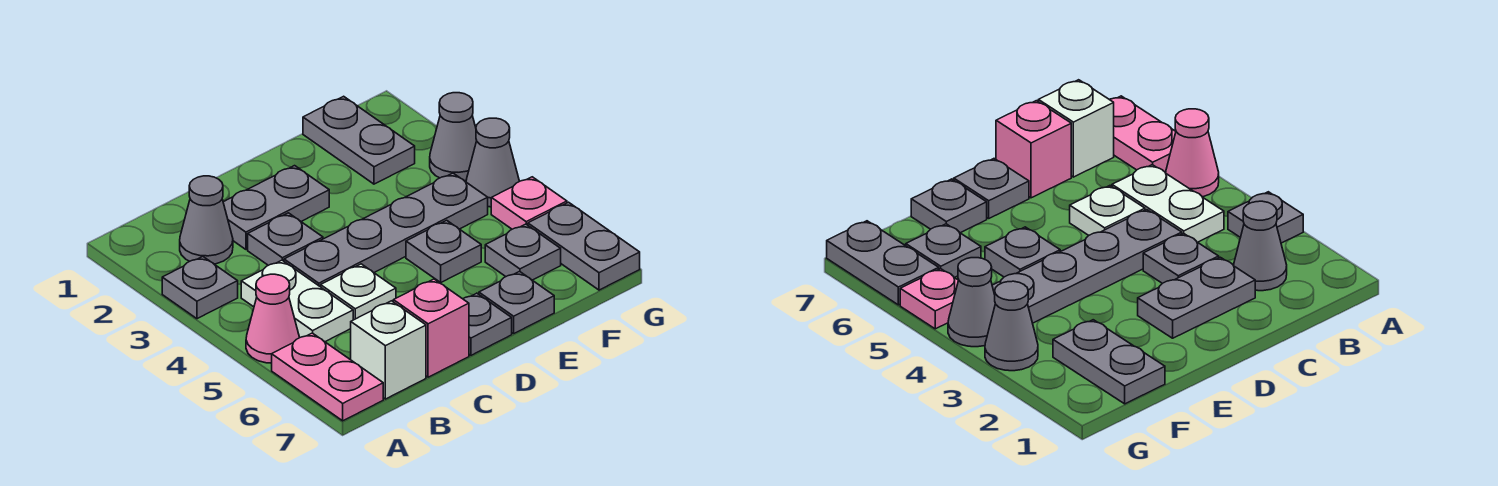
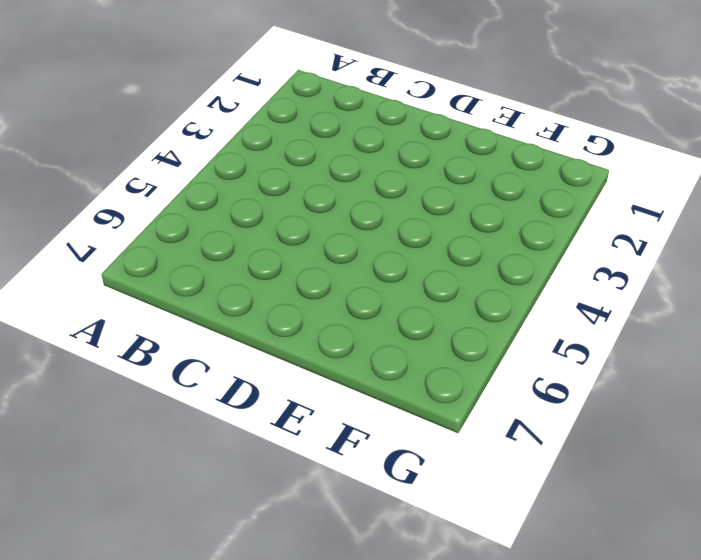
none -> grey plate A3 level 1
none -> pink cone A5 level 1
none -> pink plate A6:A7 level 1

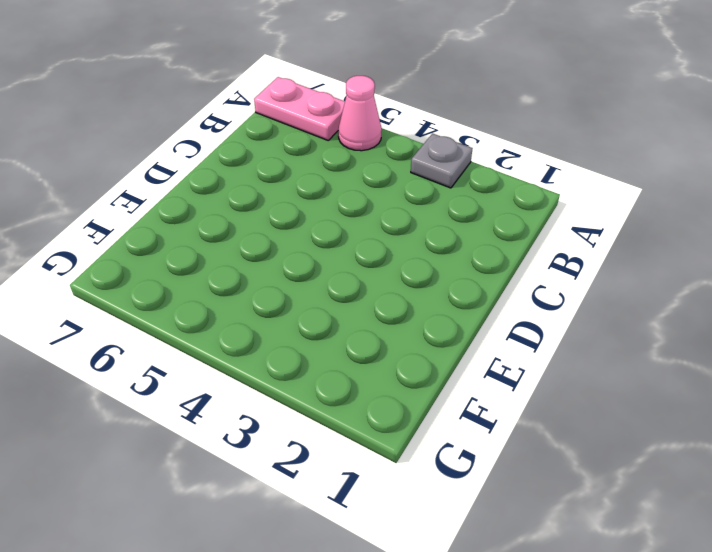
none -> grey cone B2 level 1
none -> white plate B4:B5 level 1
none -> white brick B7 level 1

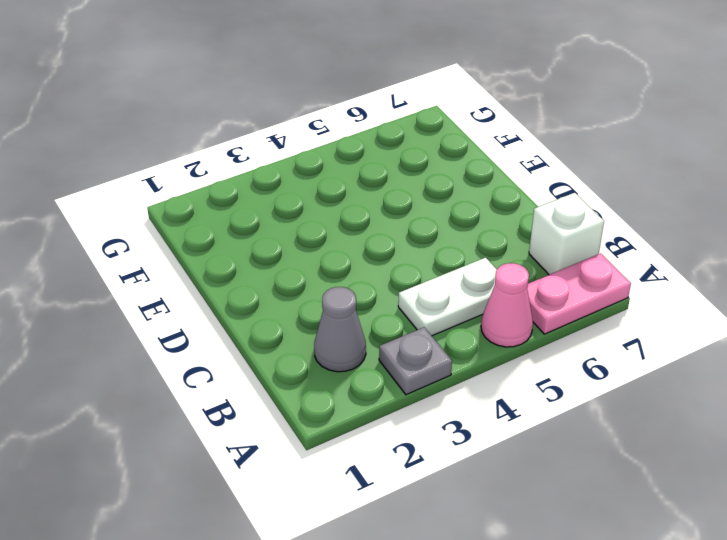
none -> grey plate C2:D2 level 1
none -> grey plate C3 level 1
none -> grey plate C4:F4 level 1

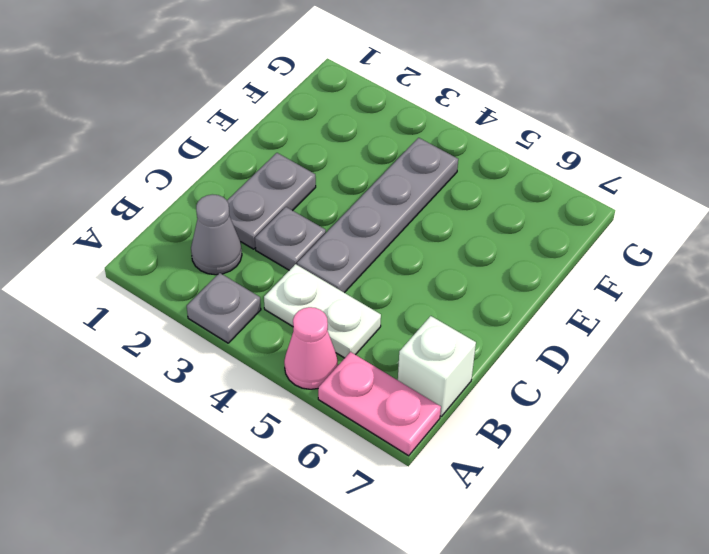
none -> white plate C5 level 1
none -> pink brick C7 level 1
none -> grey plate D7 level 1

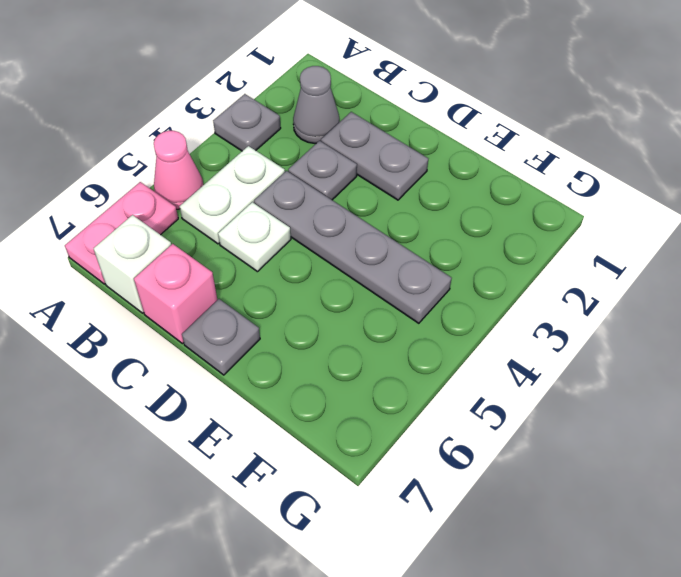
none -> grey plate E5 level 1
none -> grey plate E7 level 1
none -> grey plate F1:F2 level 1

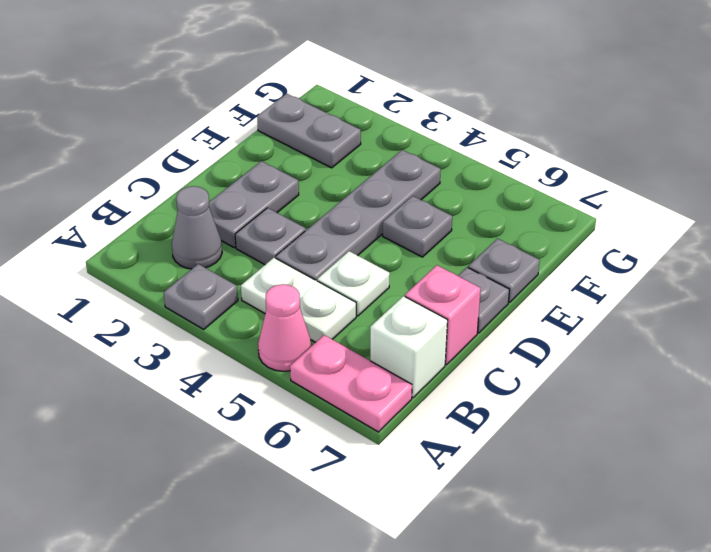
none -> grey plate F6 level 1
none -> grey cone G3 level 1
none -> grey cone G4 level 1

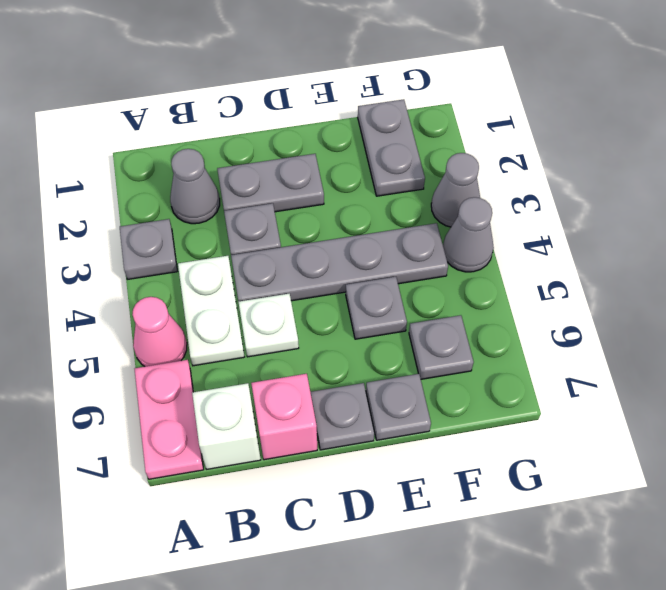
none -> pink plate G5 level 1
none -> grey plate G6:G7 level 1

